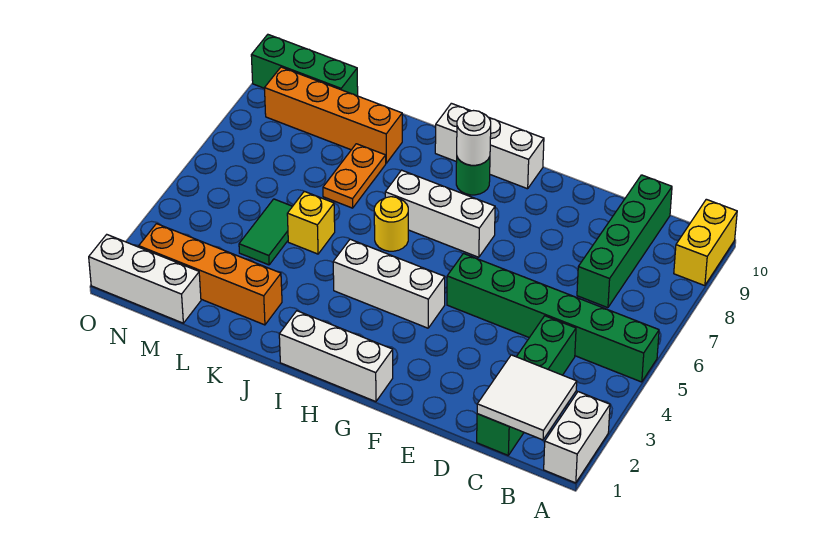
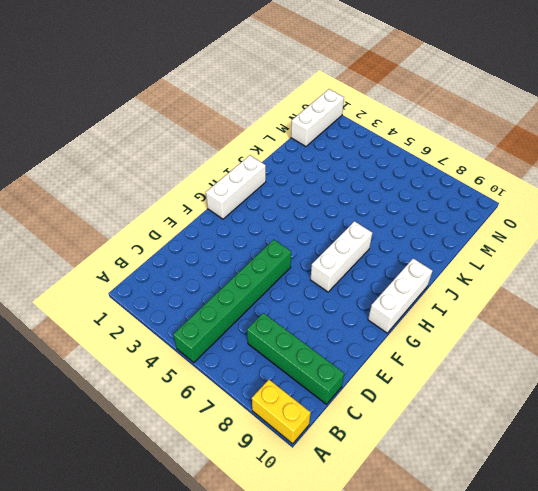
none -> white brick A1:A2 level 1
none -> green brick C1:C4 level 1
none -> white brick G4:I4 level 1

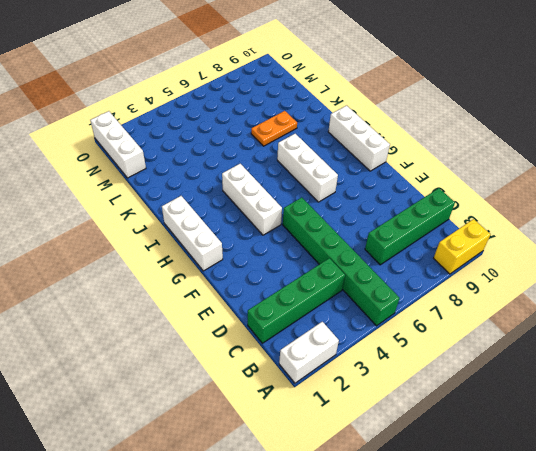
none -> green round brick H9 level 1
none -> yellow round brick I6 level 1
none -> orange brick K2:N2 level 1

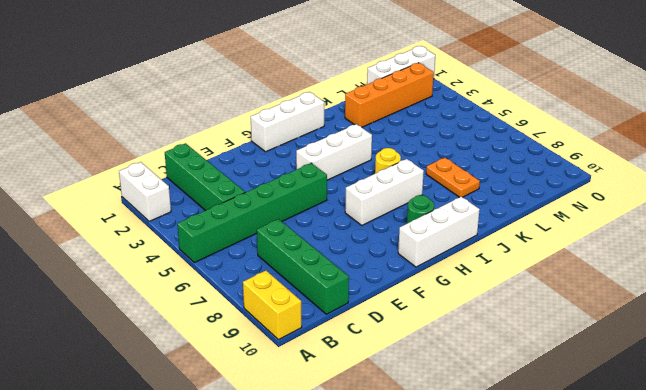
none -> yellow brick K5 level 1
none -> orange brick K9:N9 level 1
none -> green tile L4:L5 level 1

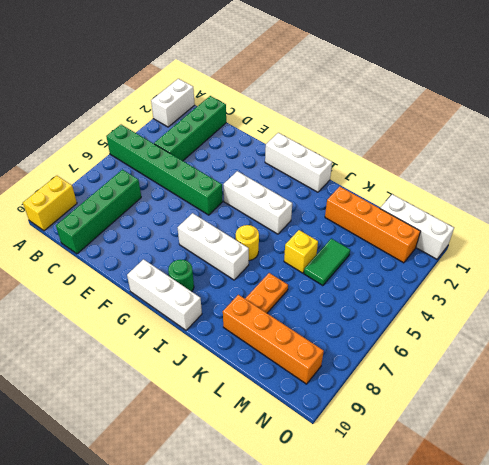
none -> green brick M10:O10 level 1
none -> white tile B1:C2 level 2
none -> white round brick H9 level 2

